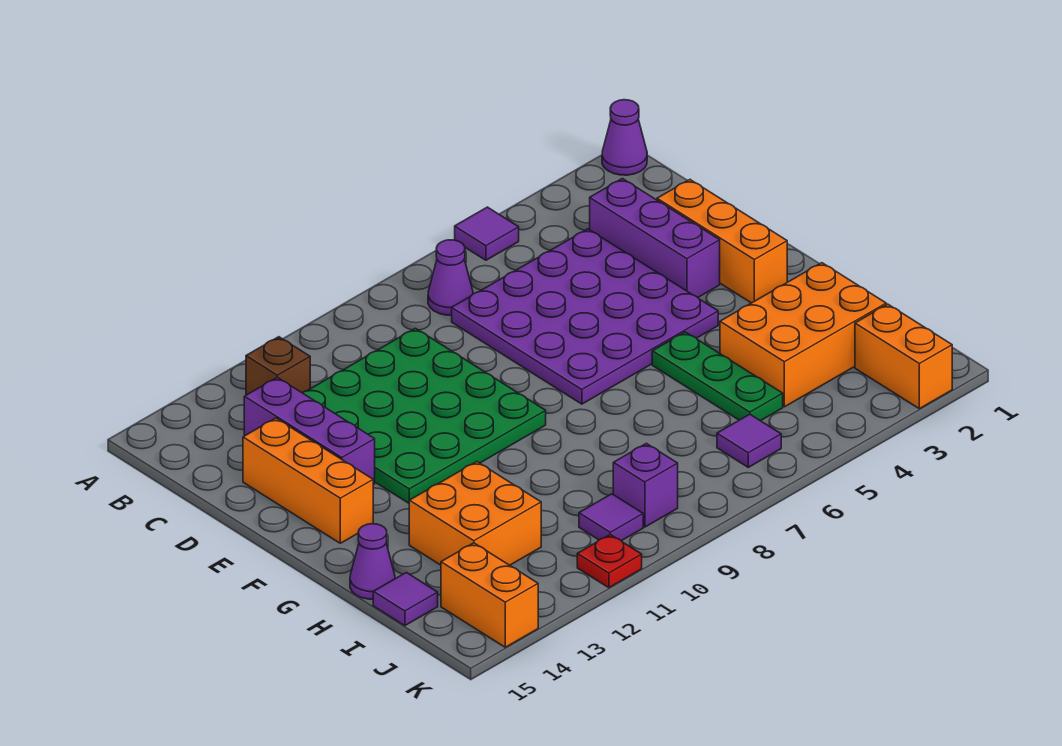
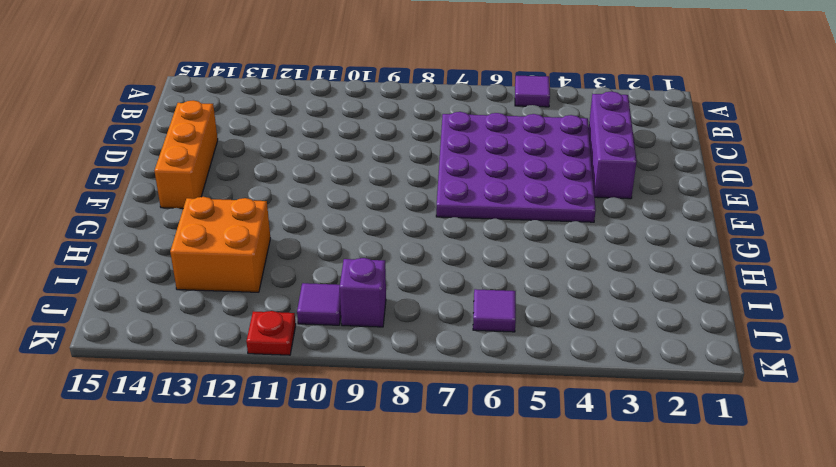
none -> purple cone A1 level 1
none -> purple cone B7 level 1
none -> brown brick B12 level 1

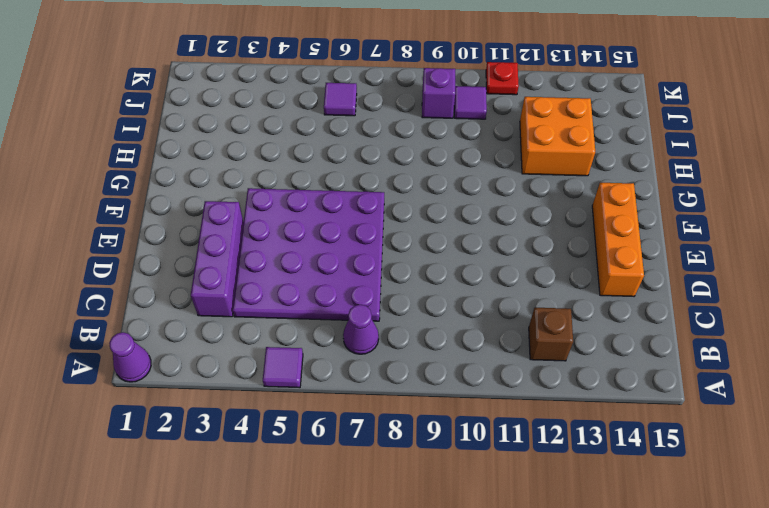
none -> green plate C9:F12 level 1
none -> purple brick C13:E13 level 1
none -> orange brick D2:F2 level 1

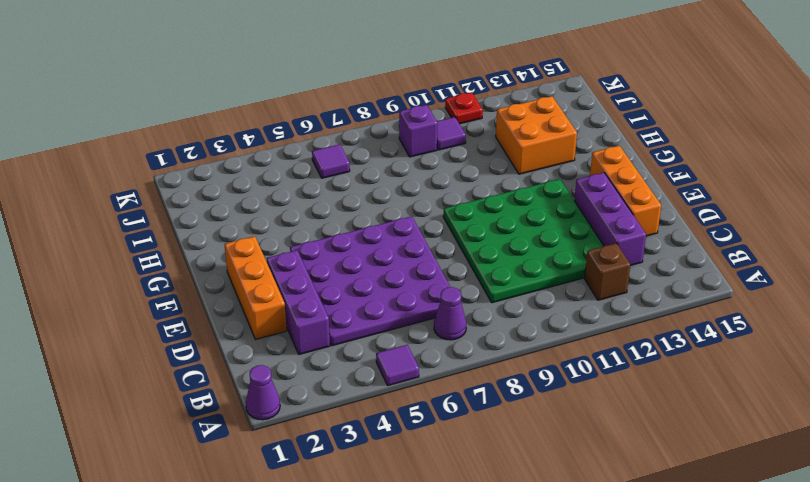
none -> green plate G5:I5 level 1
none -> orange brick H2:I4 level 1
none -> purple cone H15 level 1

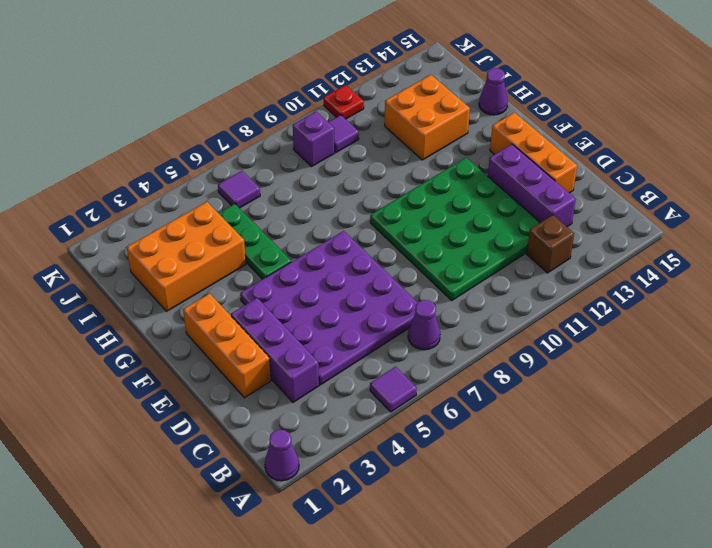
none -> purple tile I15 level 1
none -> orange brick J2:K2 level 1
none -> orange brick J14:K14 level 1

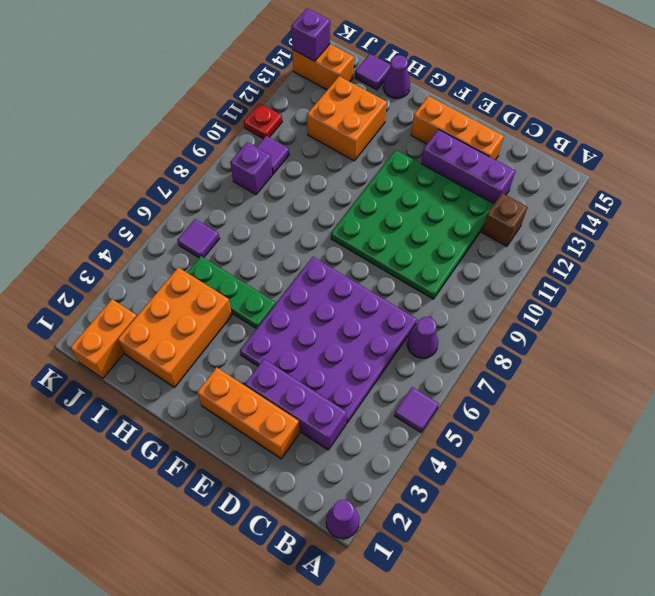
orange brick J1:J2 level 1 -> orange brick J2:K2 level 1
purple brick K14 level 2 -> none

